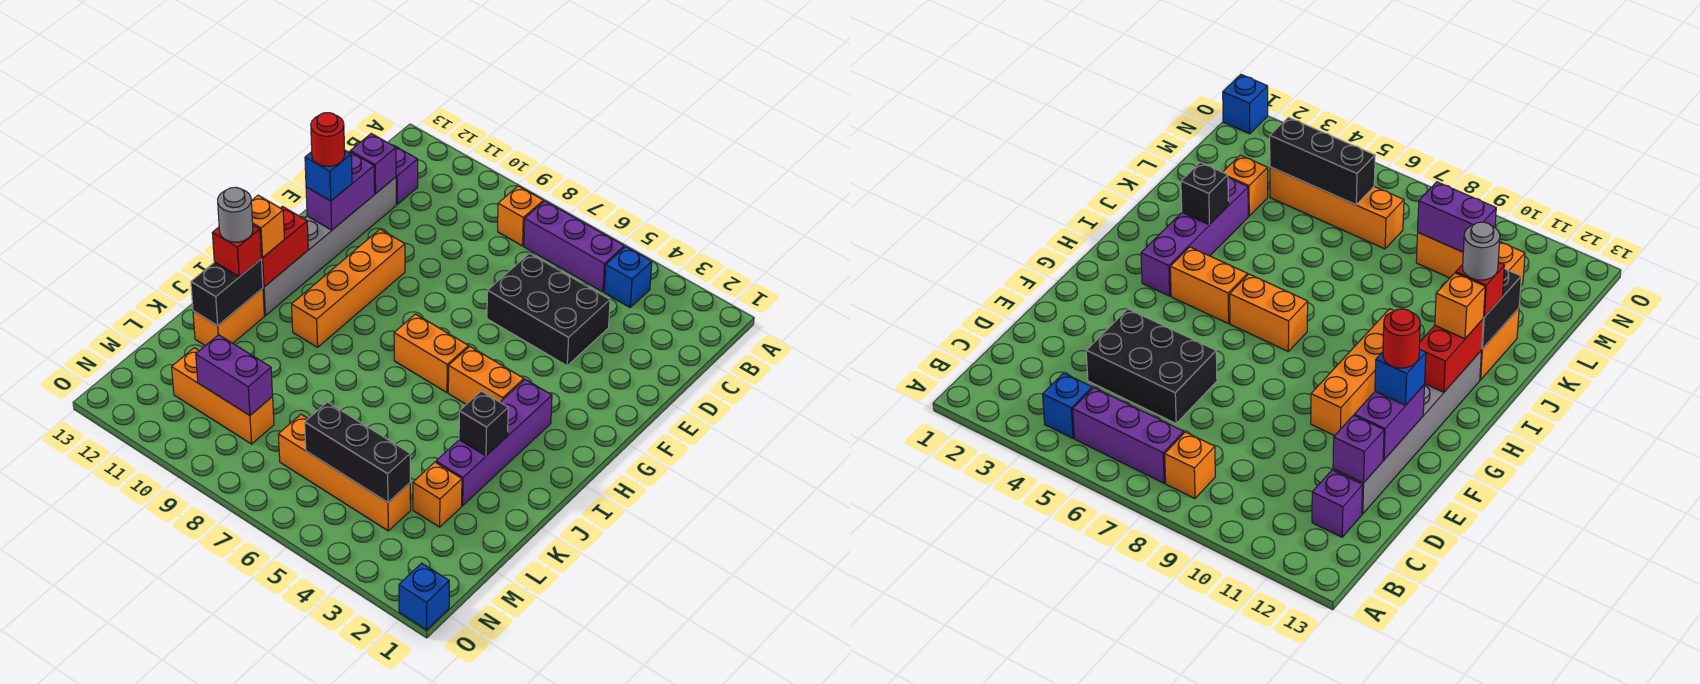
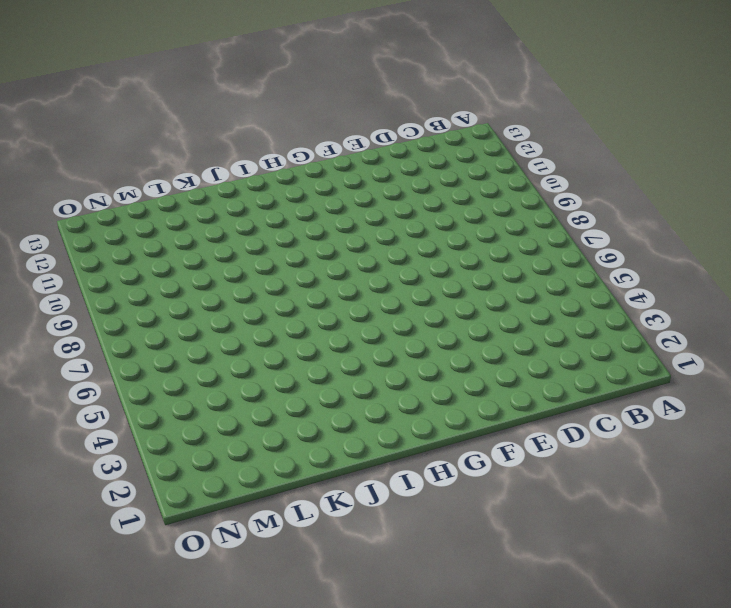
none -> blue brick B4 level 1
none -> purple brick B5:B7 level 1
none -> orange brick B8 level 1

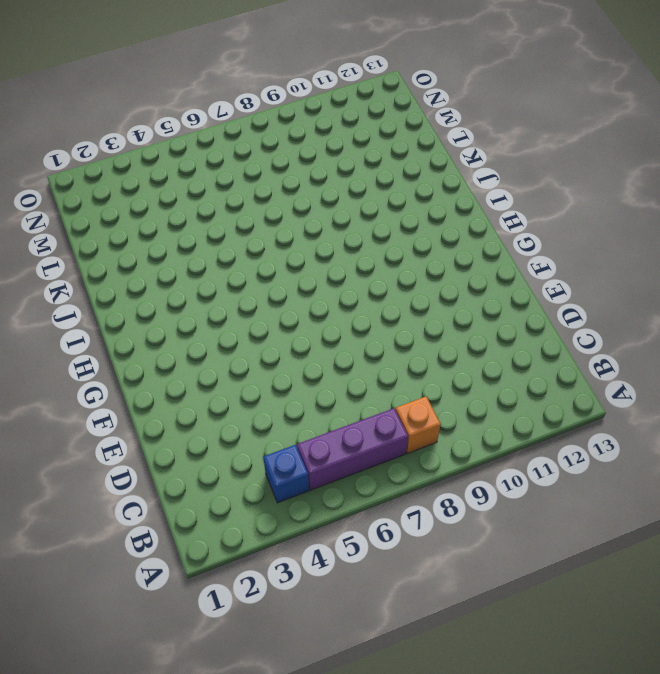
none -> purple brick C12 level 1
none -> black brick D4:E6 level 1
none -> grey brick D12:I12 level 1

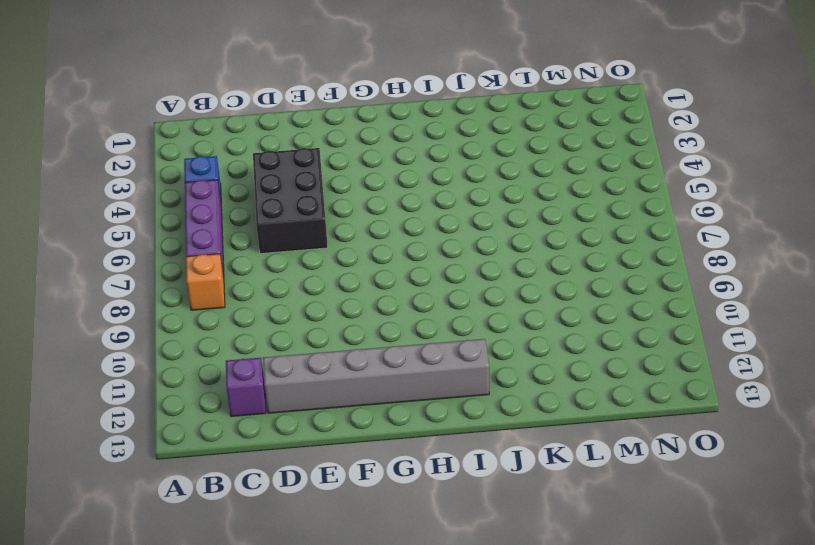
none -> orange brick F10:I10 level 1
none -> purple brick H3:K3 level 1
none -> orange brick H4:H5 level 1

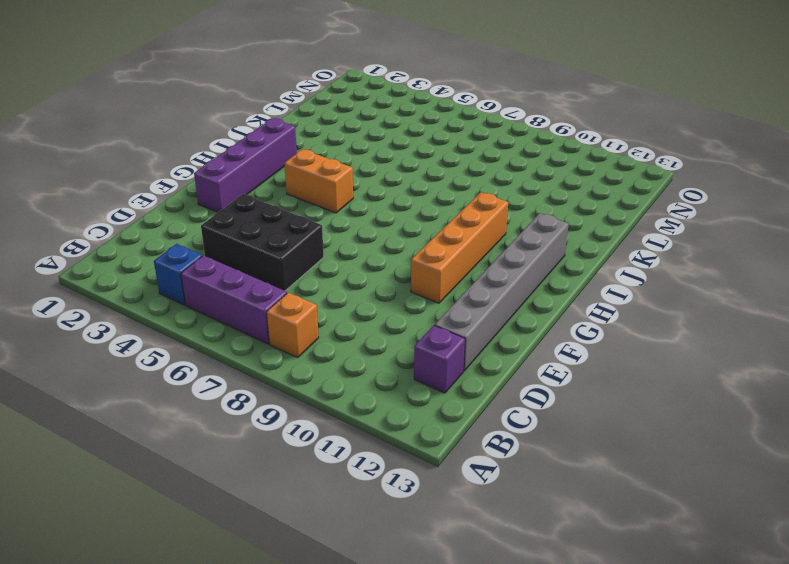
purple brick F2:I2 level 1 -> purple brick H3:K3 level 1
none -> orange brick H6:H7 level 1
none -> orange brick J12:K12 level 1
none -> orange brick L3 level 1

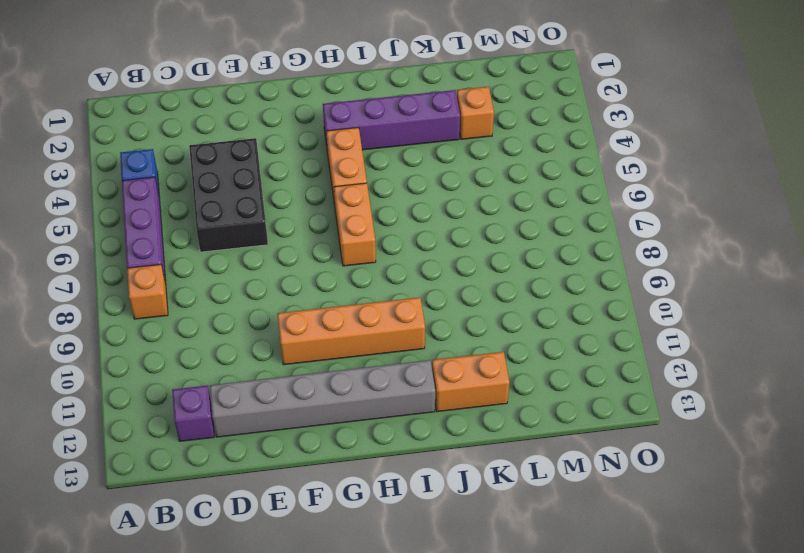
none -> orange brick M4:M7 level 1
none -> orange brick M9:M11 level 1
none -> blue brick O1 level 1

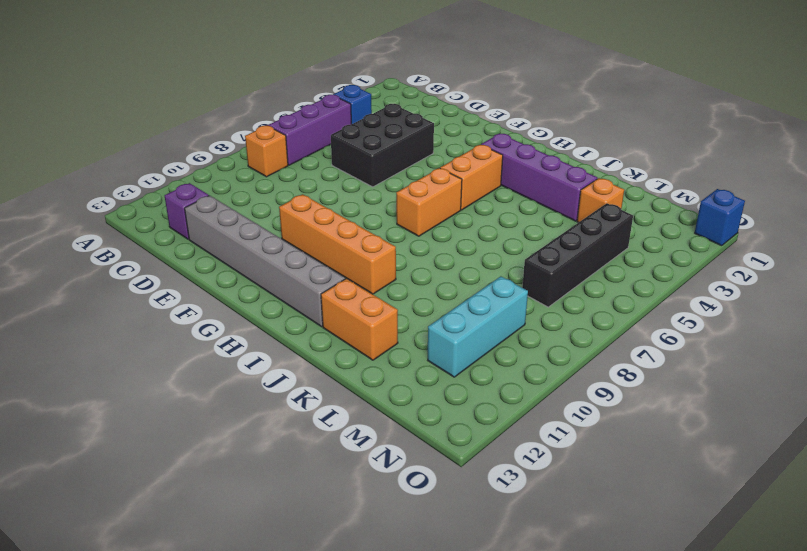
black brick M4:M7 level 1 -> orange brick M4:M7 level 1
cyan brick M9:M11 level 1 -> orange brick M9:M11 level 1
none -> purple brick D12 level 2
none -> purple brick E12:F12 level 2
none -> red brick H12:I12 level 2

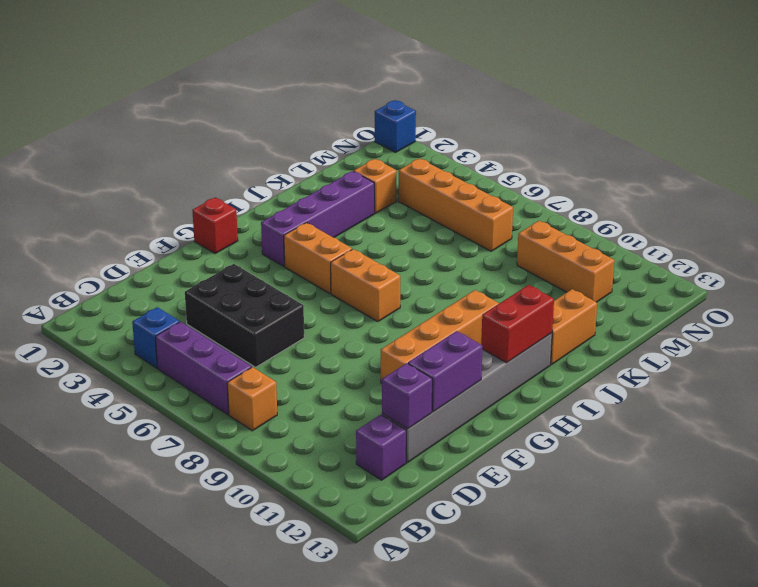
red brick G1 level 1 -> red brick J12 level 3
none -> black brick J3 level 2
none -> black brick J12:K12 level 2
none -> black brick M4:M6 level 2

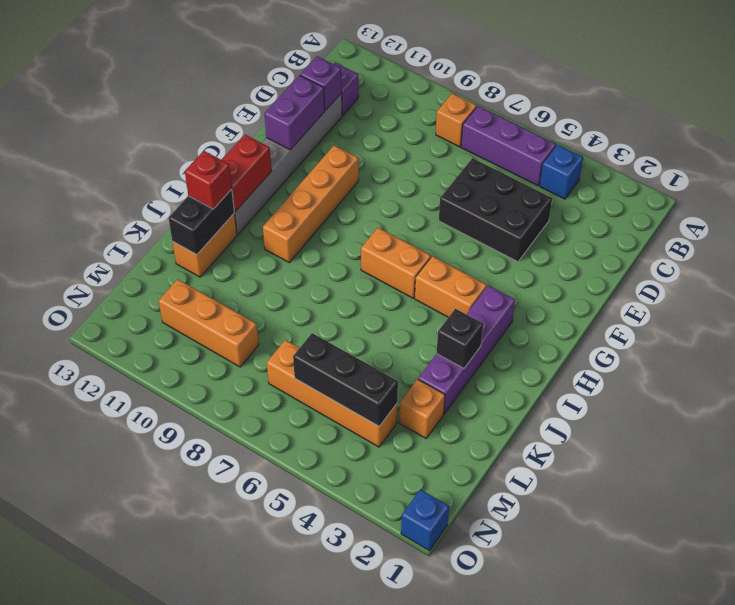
none -> purple brick M9:M10 level 2
none -> blue brick F12 level 3
none -> orange brick I12 level 3

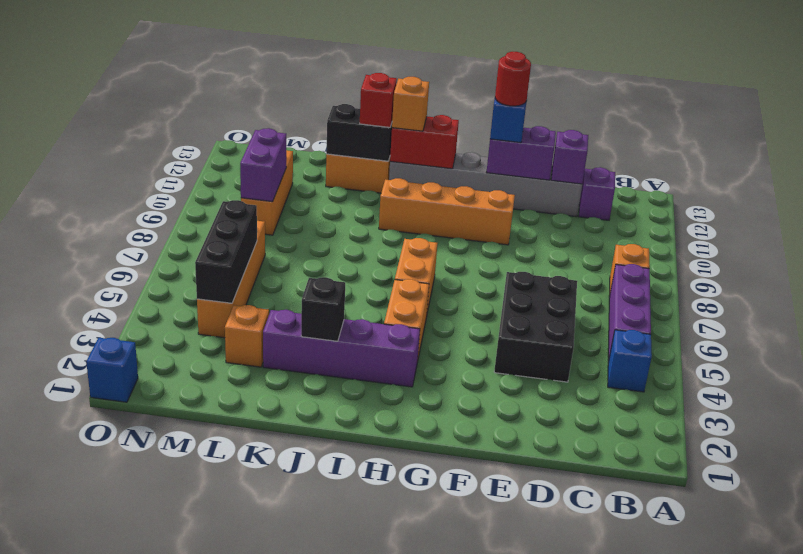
none -> grey round brick J12 level 4

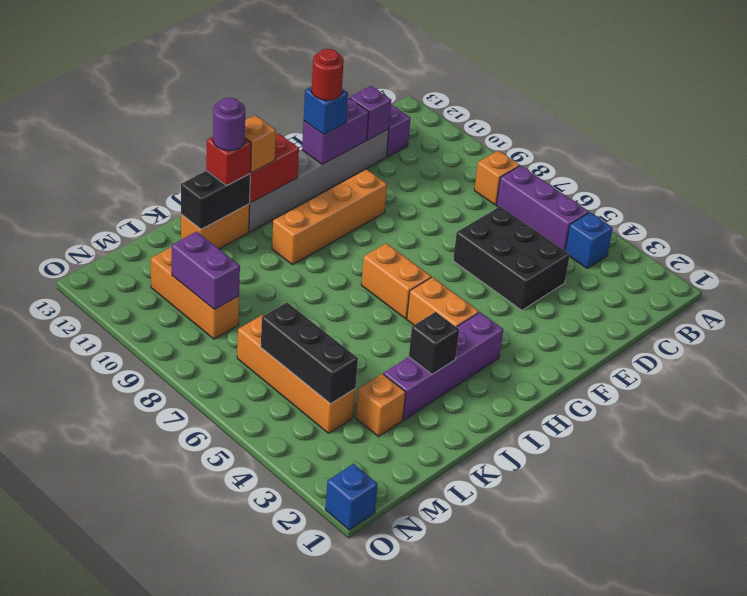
purple round brick J12 level 4 -> grey round brick J12 level 4

